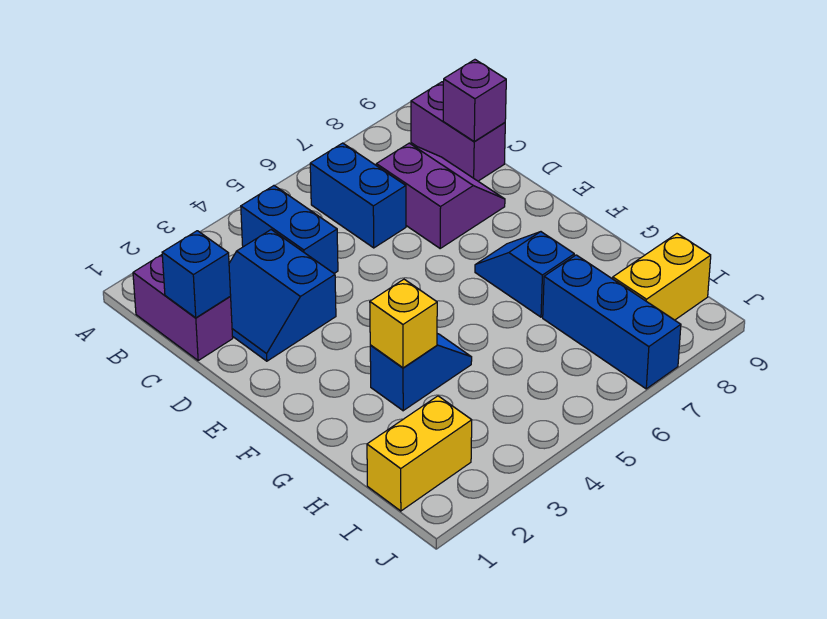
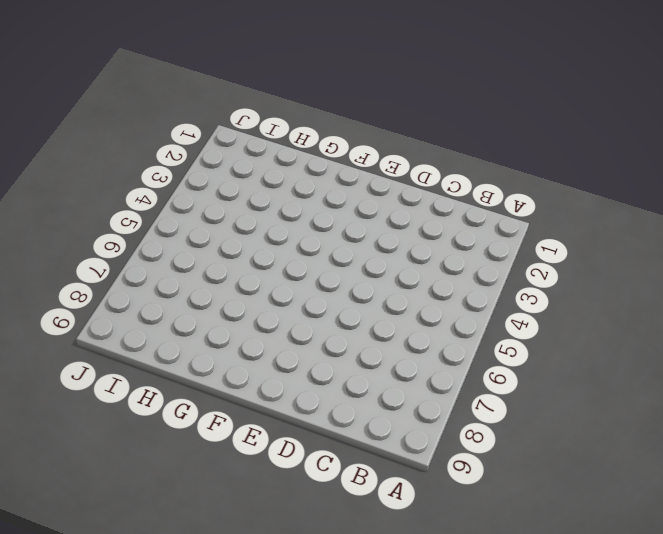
none -> purple brick B1:C1 level 1
none -> blue brick B4:C4 level 1
none -> blue brick B6:C6 level 1

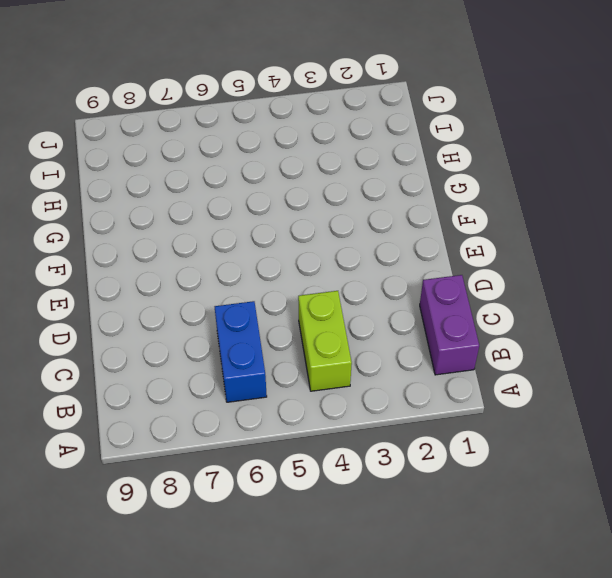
lime brick B4:C4 level 1 -> blue brick B4:C4 level 1
none -> purple brick B9:C9 level 1
none -> blue slope C2:D3 level 1 top 3
none -> purple slope C7:D8 level 1 top 7

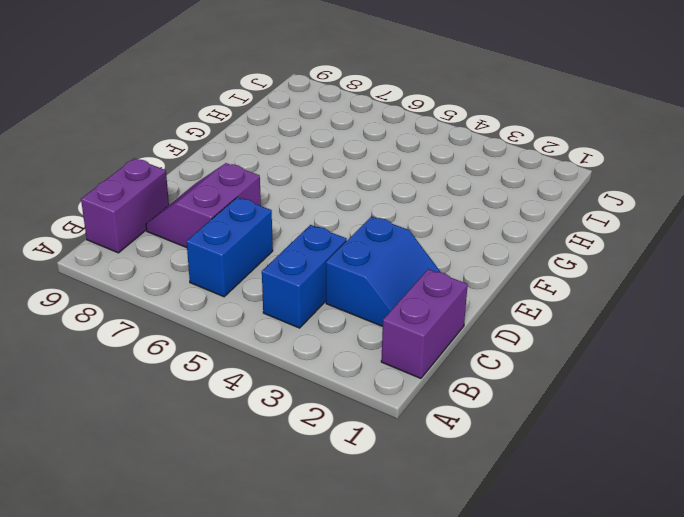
none -> blue slope F7:G7 level 1 top G
none -> blue slope G3:G4 level 1 top 3
none -> blue brick H7:J7 level 1

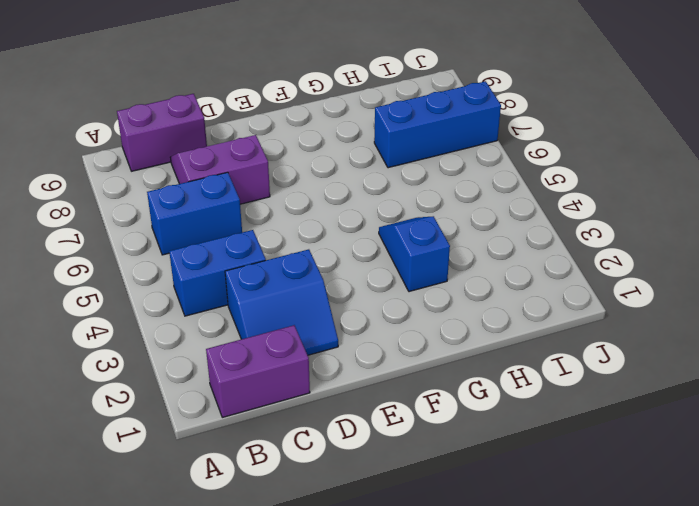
none -> blue slope F7:G7 level 1 top G
none -> yellow brick I1:I2 level 1
none -> yellow brick I8:I9 level 1

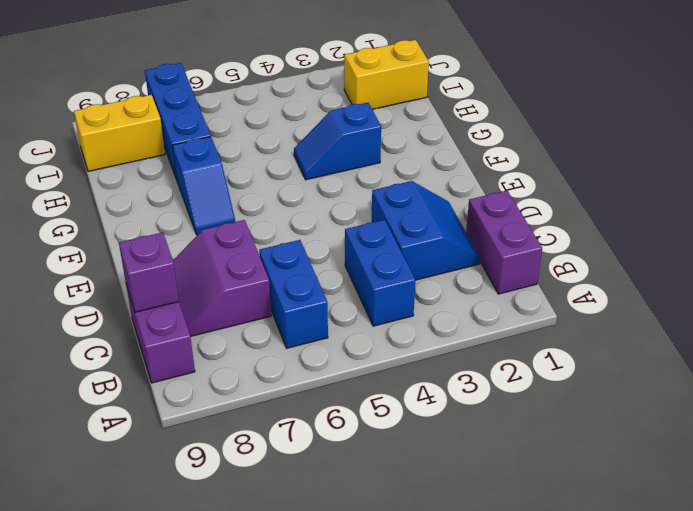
none -> blue brick C1 level 2
none -> yellow brick G3 level 2

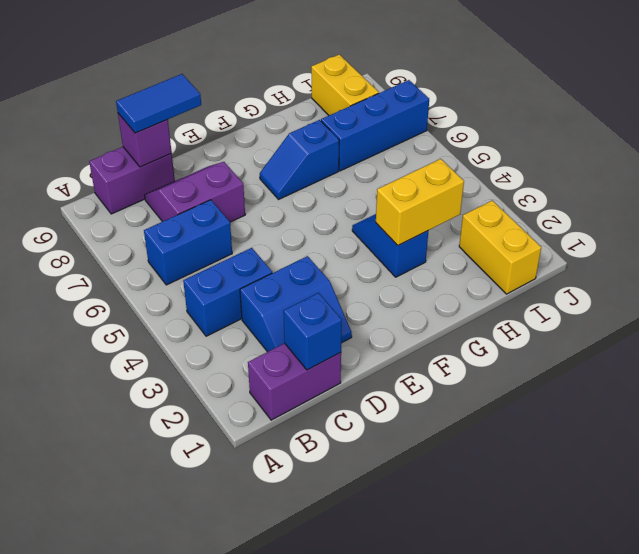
blue tile C9:D9 level 3 -> none
yellow brick G3:H3 level 2 -> yellow brick G3 level 2

